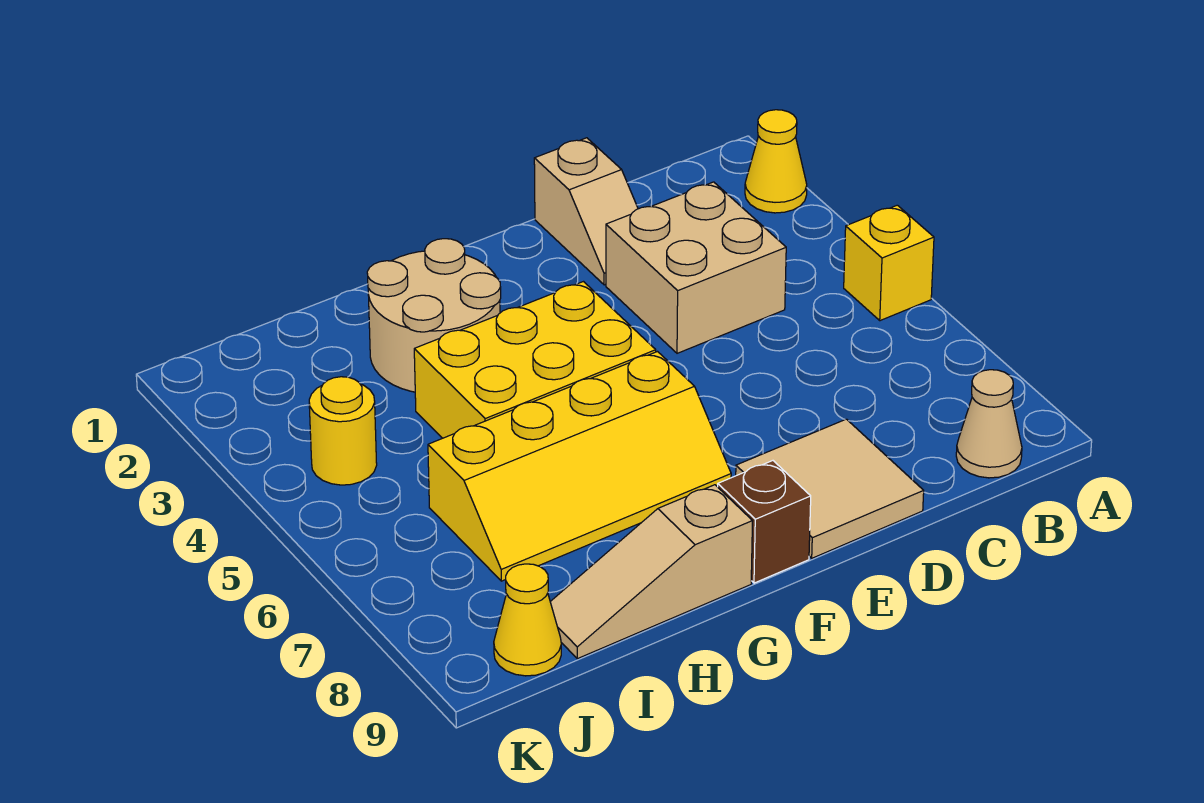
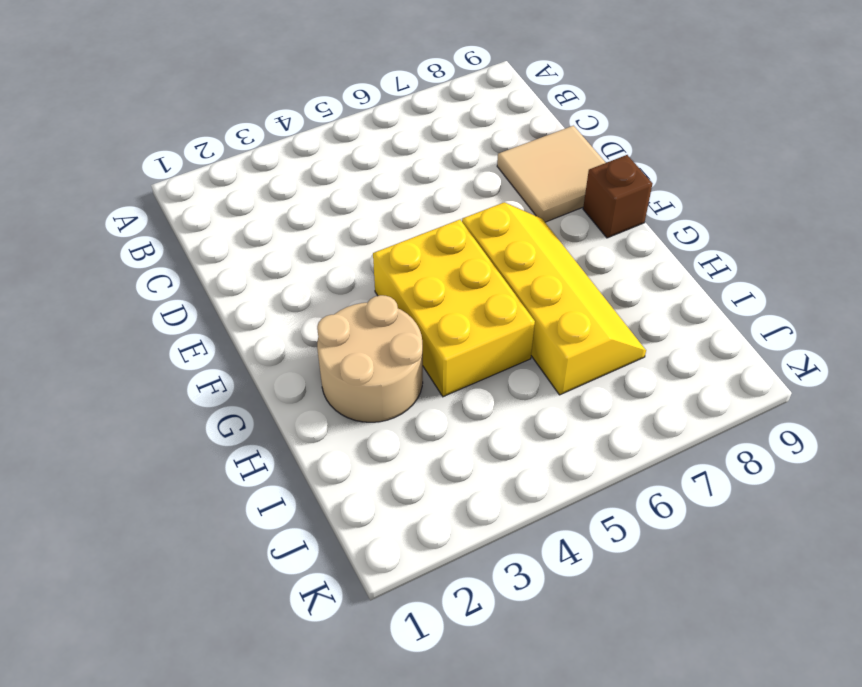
none -> yellow cone A2 level 1
none -> yellow brick A5 level 1
none -> tan cone B9 level 1

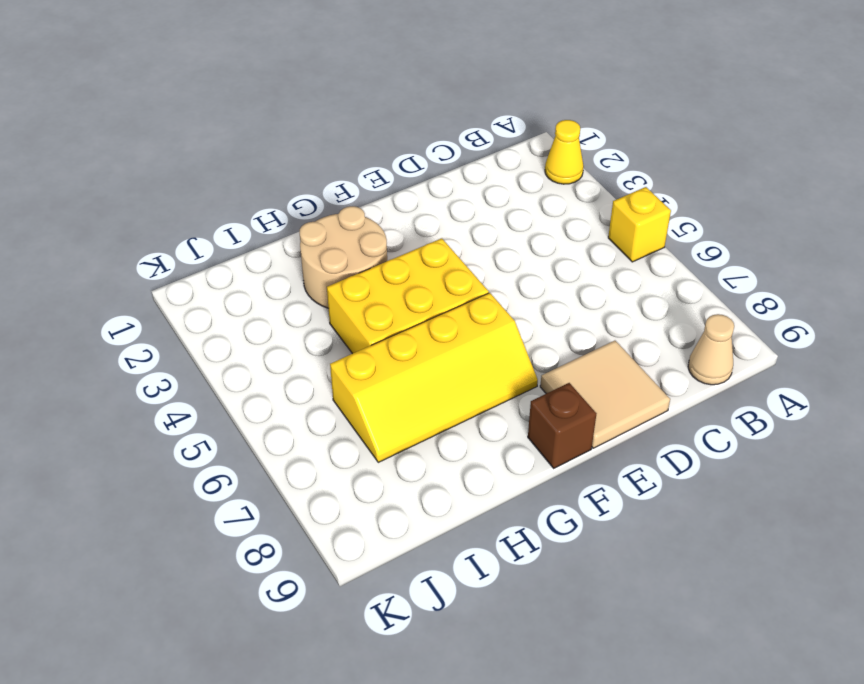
none -> tan brick C3:D4 level 1
none -> tan slope D1:D2 level 1 top 1
none -> tan slope G9:I9 level 1 top G

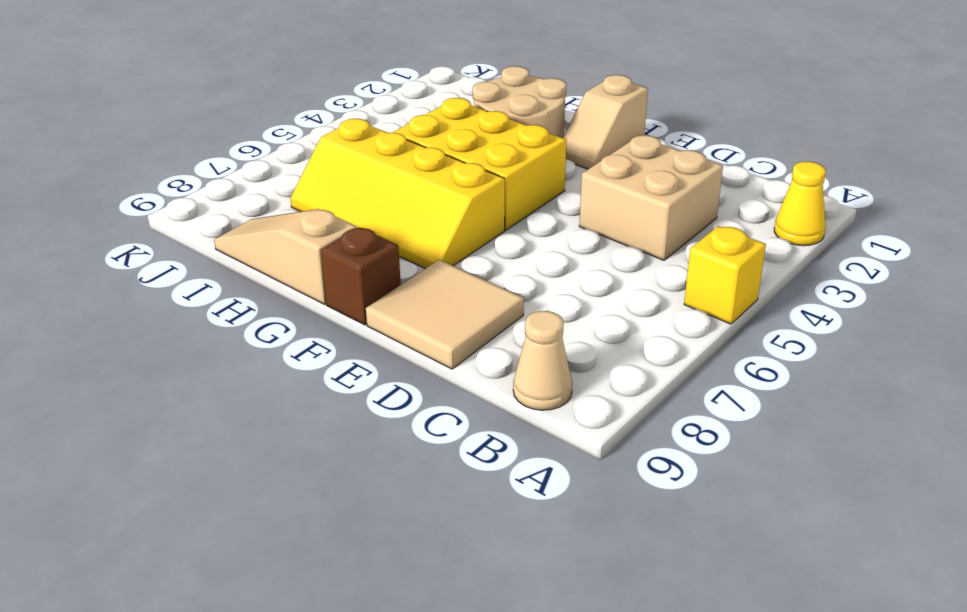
tan slope F1:F2 level 1 top 1 -> tan slope D1:D2 level 1 top 1
none -> yellow round brick J4 level 1
none -> yellow cone J9 level 1

